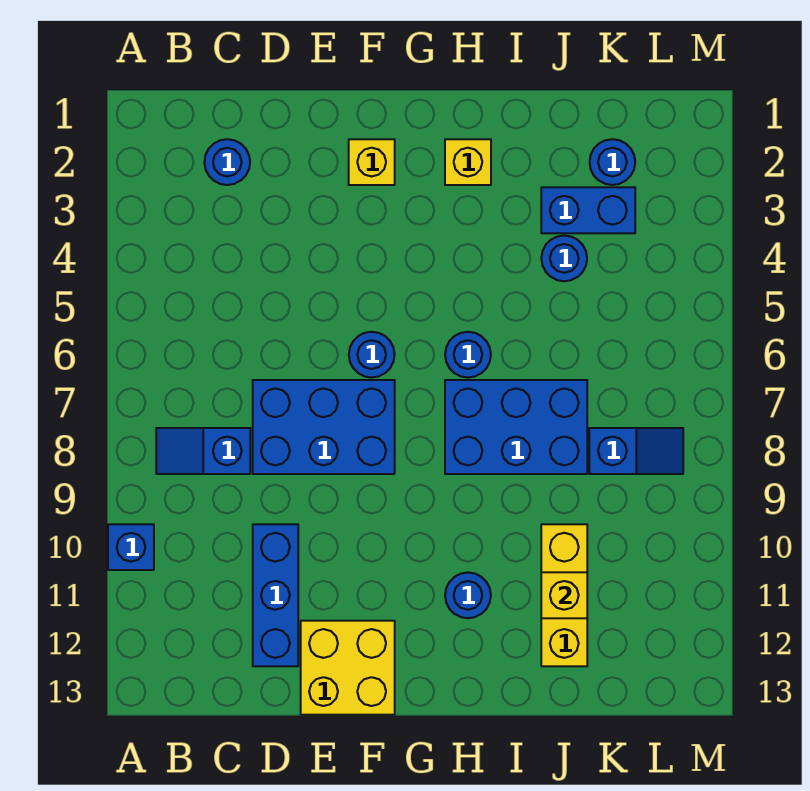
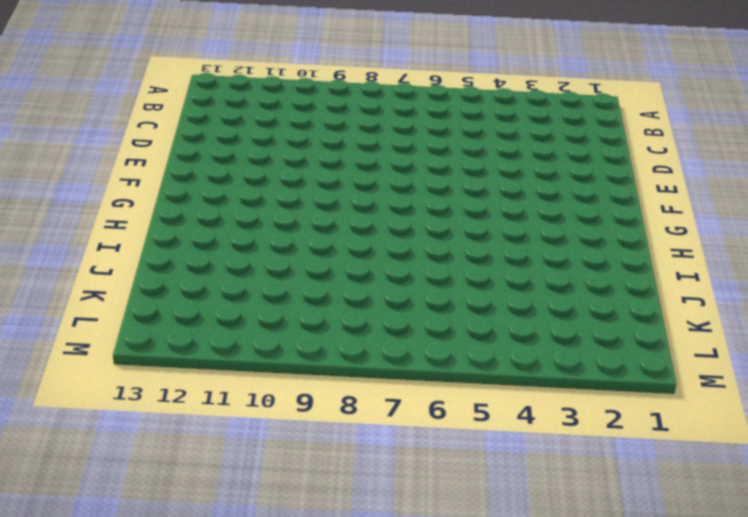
none -> blue brick A10 level 1
none -> blue slope B8:C8 level 1 top C
none -> blue round brick C2 level 1

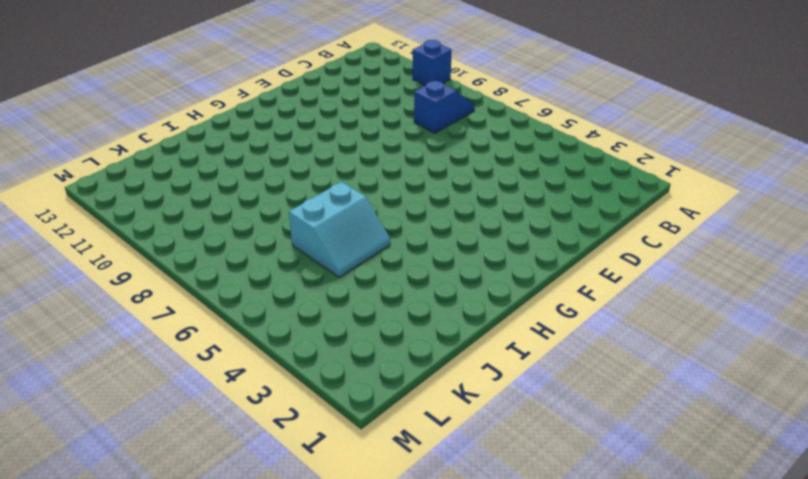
cyan slope I5:J6 level 1 top 6 -> none
none -> blue round brick C2 level 1
none -> blue brick D7:F8 level 1
none -> blue brick D10:D12 level 1

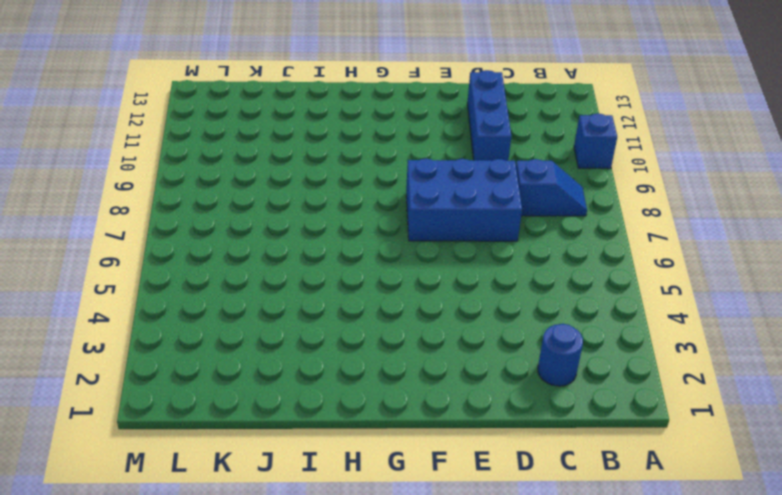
none -> yellow brick E12:F13 level 1
none -> yellow brick F2 level 1
none -> blue round brick F6 level 1

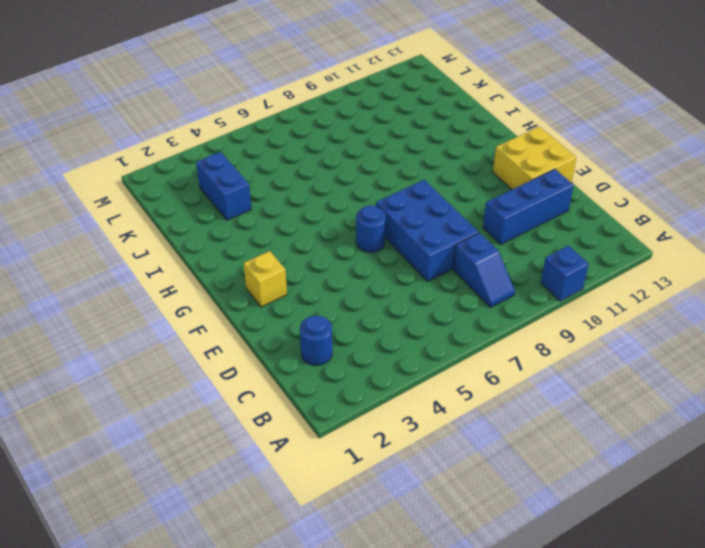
none -> yellow brick H2 level 1
none -> blue round brick H6 level 1
none -> blue brick H7:J8 level 1

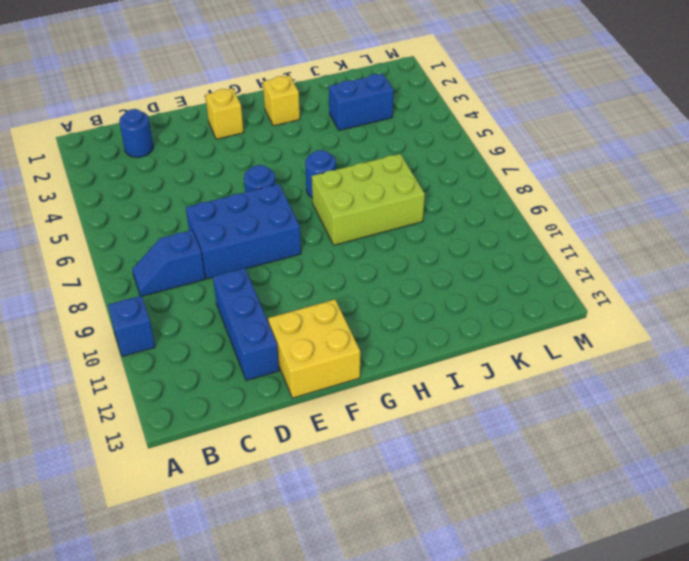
lime brick H7:J8 level 1 -> blue brick H7:J8 level 1
none -> blue round brick H11 level 1
none -> blue round brick J4 level 1
none -> yellow brick J10:J12 level 1

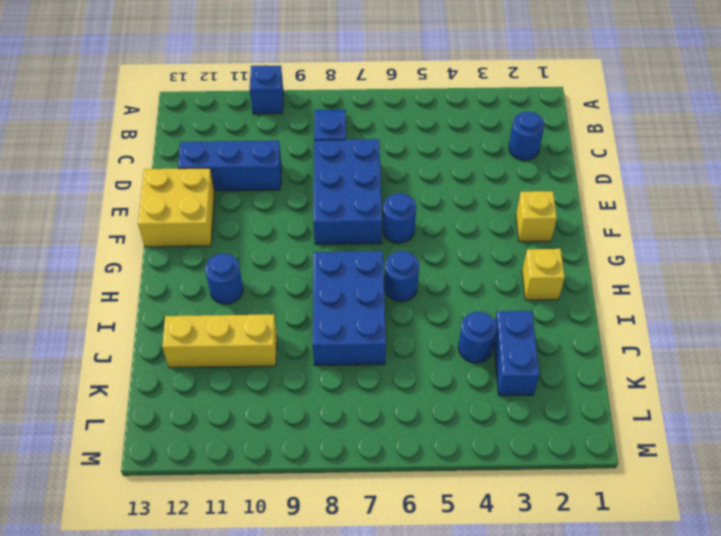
none -> blue round brick K2 level 1
none -> blue slope K8:L8 level 1 top K
none -> yellow brick J11 level 2

